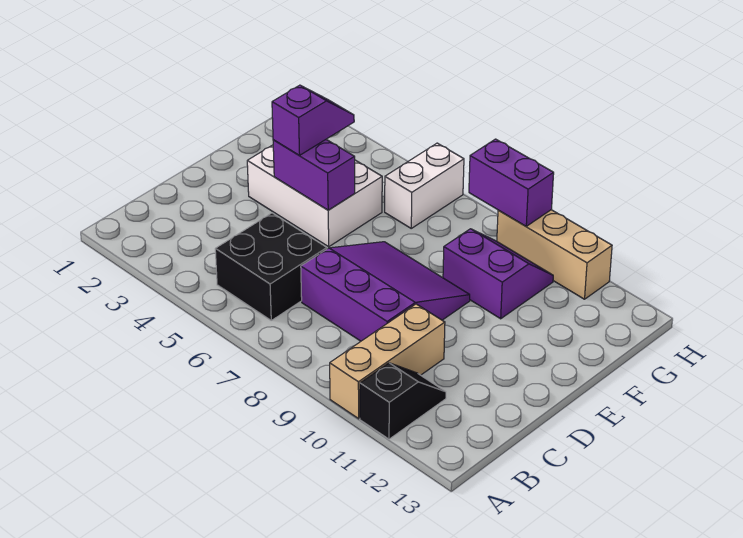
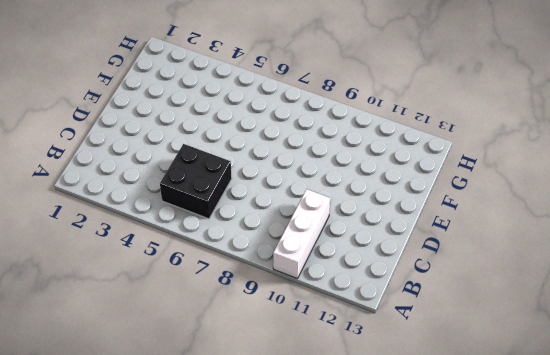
white brick A10:C10 level 1 -> tan brick A10:C10 level 1
none -> black slope A11:B11 level 1 top A
none -> purple slope C7:E9 level 1 top C

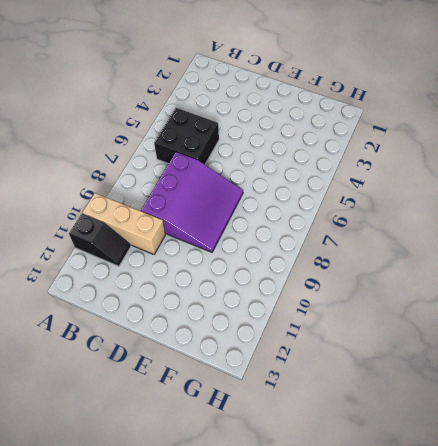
none -> white brick E3:F5 level 1
none -> purple slope F9:G10 level 1 top F

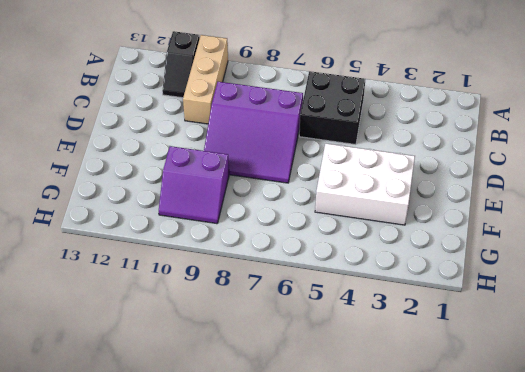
none -> white brick G6:H6 level 1
none -> tan brick H9:H11 level 1

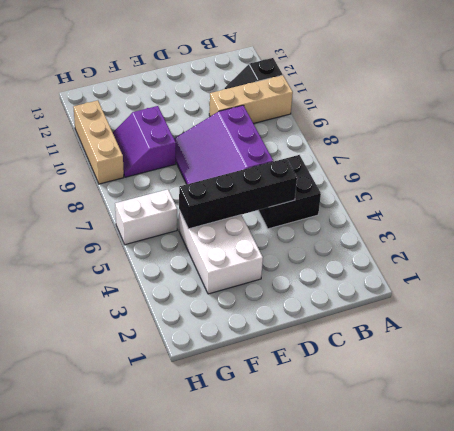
black brick C5:F5 level 2 -> purple brick E4:E5 level 2
none -> purple brick H8:H9 level 2
none -> purple slope E4:F4 level 3 top E

